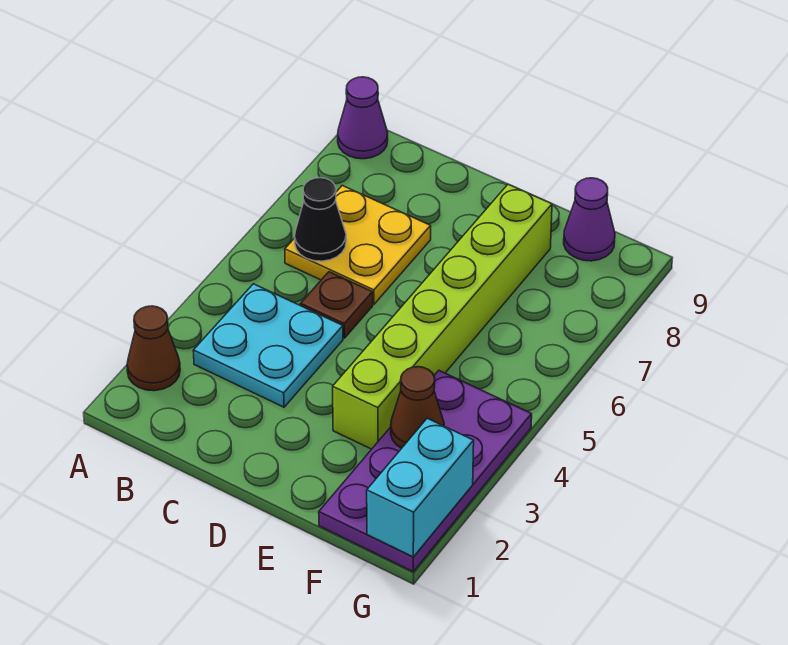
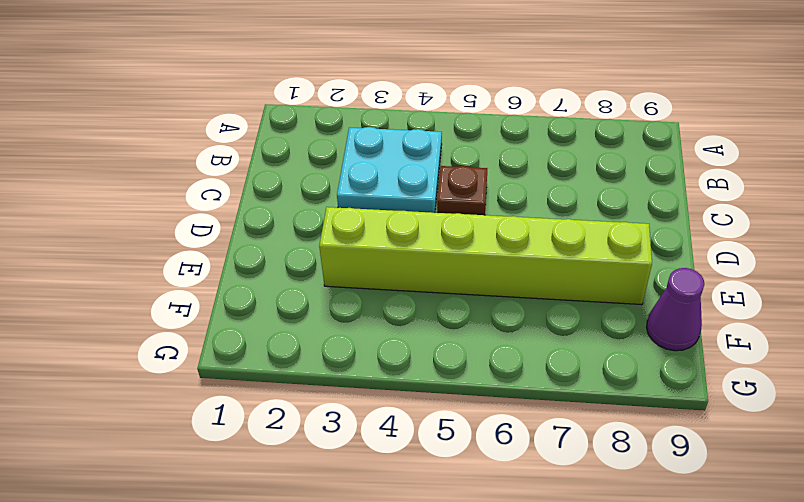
none -> brown cone A2 level 1
none -> purple cone A9 level 1

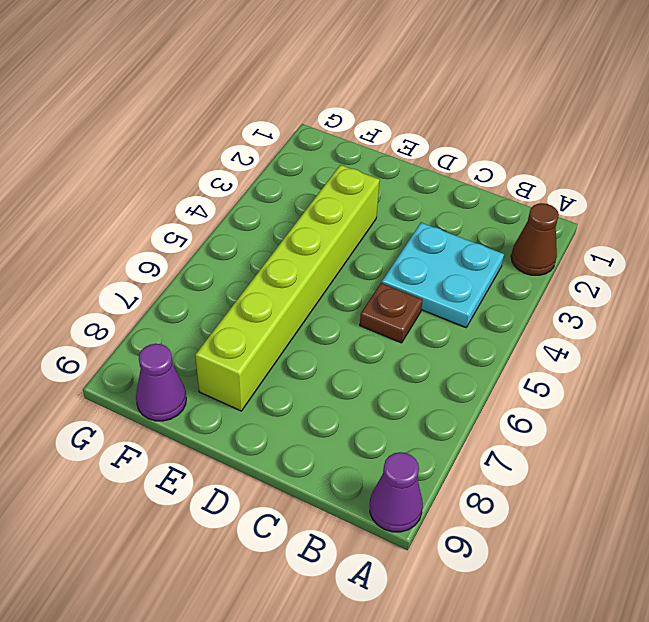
none -> yellow plate B6:C7 level 1
none -> purple plate F1:G4 level 1

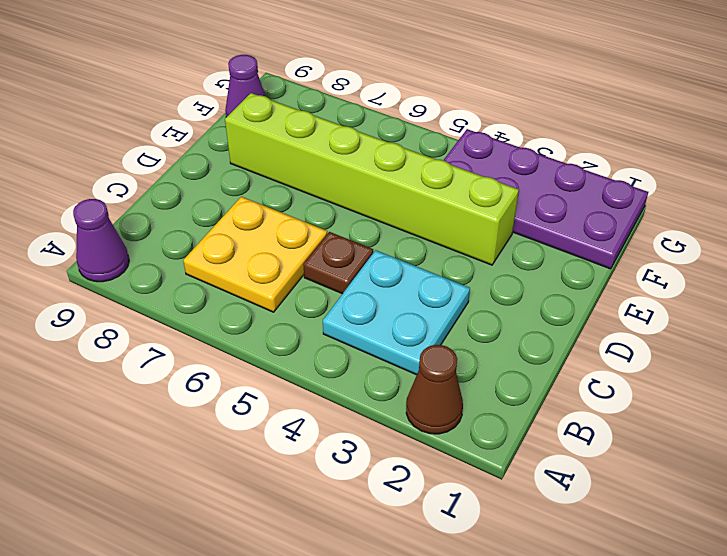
none -> black cone B6 level 2
none -> brown cone F3 level 2

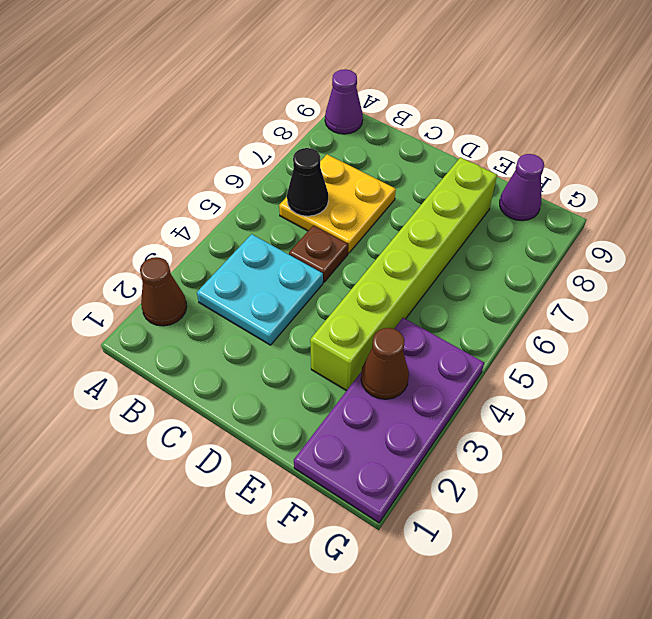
none -> cyan brick G1:G2 level 2

